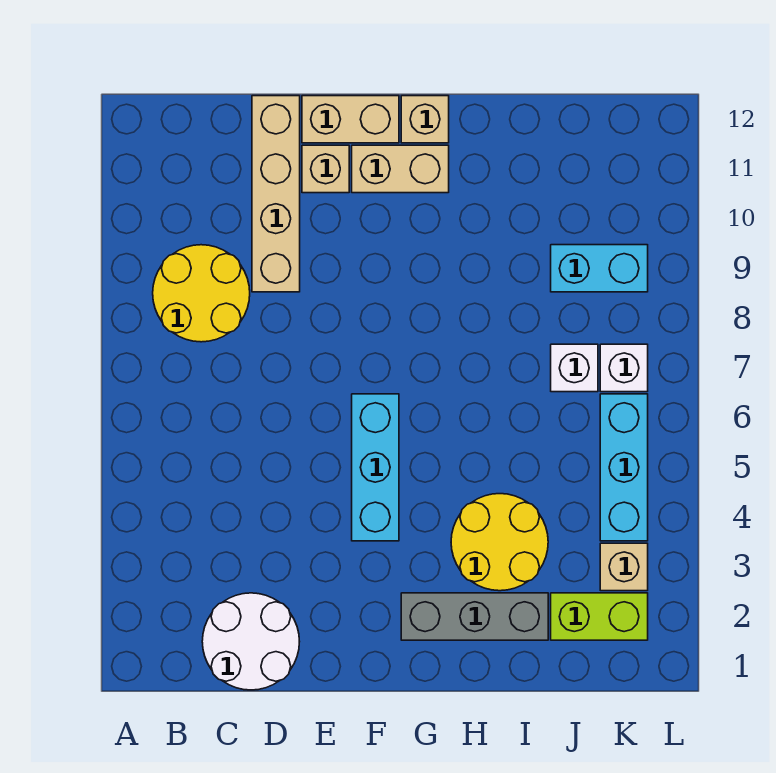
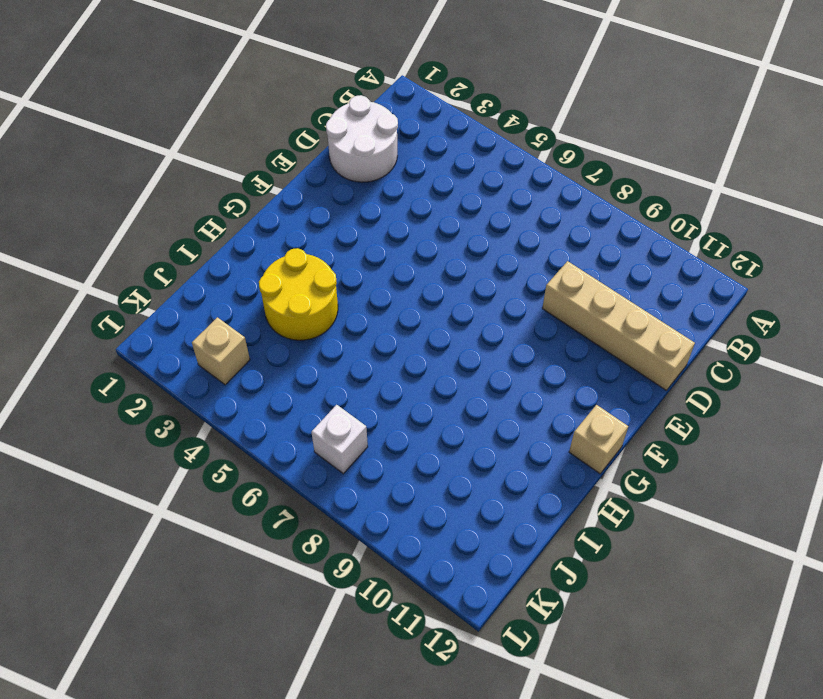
none -> yellow round brick B8:C9 level 1
none -> tan brick E11 level 1
none -> tan brick E12:F12 level 1

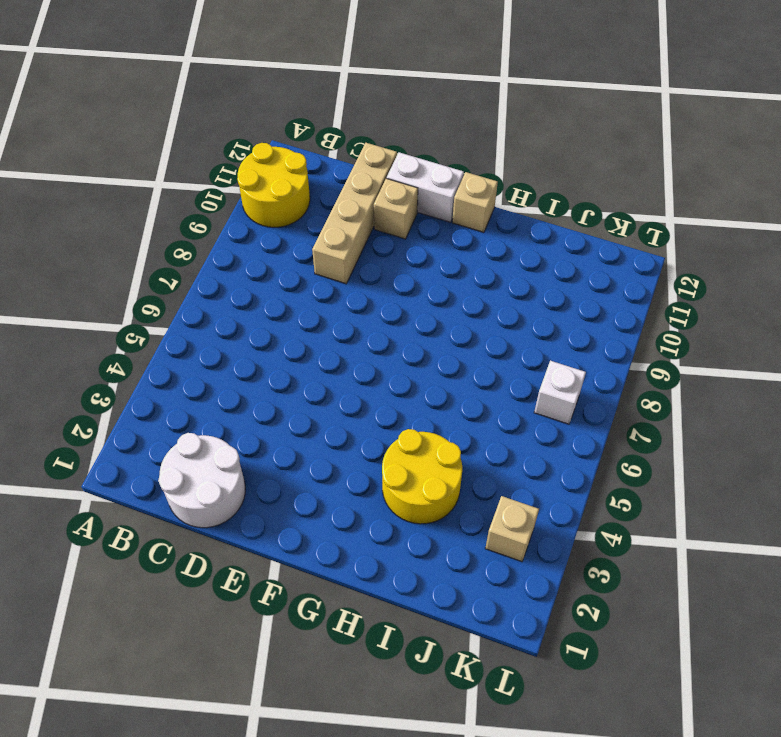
yellow round brick A10:B11 level 1 -> yellow round brick B8:C9 level 1
white brick E12:F12 level 1 -> tan brick E12:F12 level 1
none -> cyan brick F4:F6 level 1
none -> tan brick F11:G11 level 1
none -> grey brick G2:I2 level 1

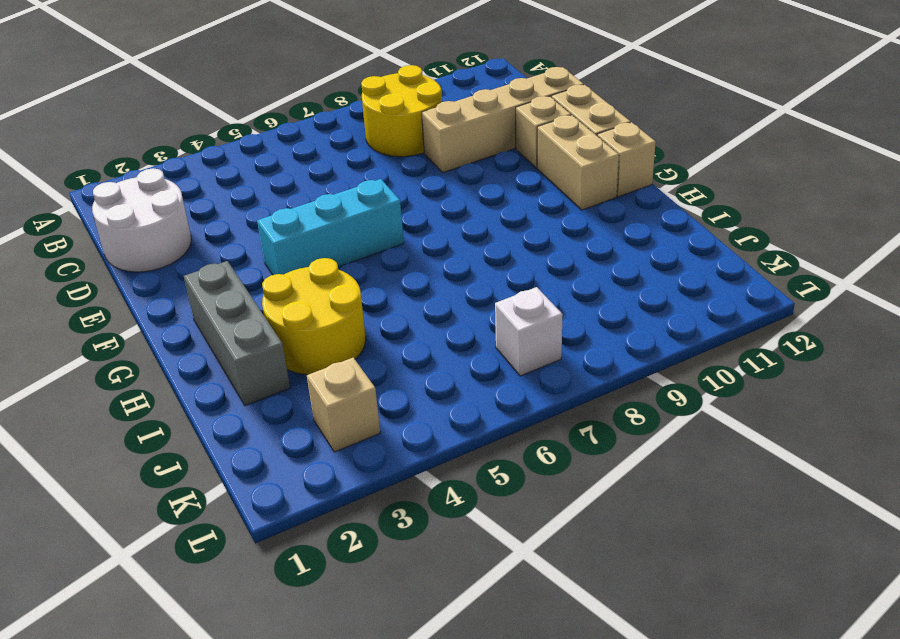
none -> lime brick J2:K2 level 1
none -> white brick J7 level 1
none -> cyan brick J9:K9 level 1

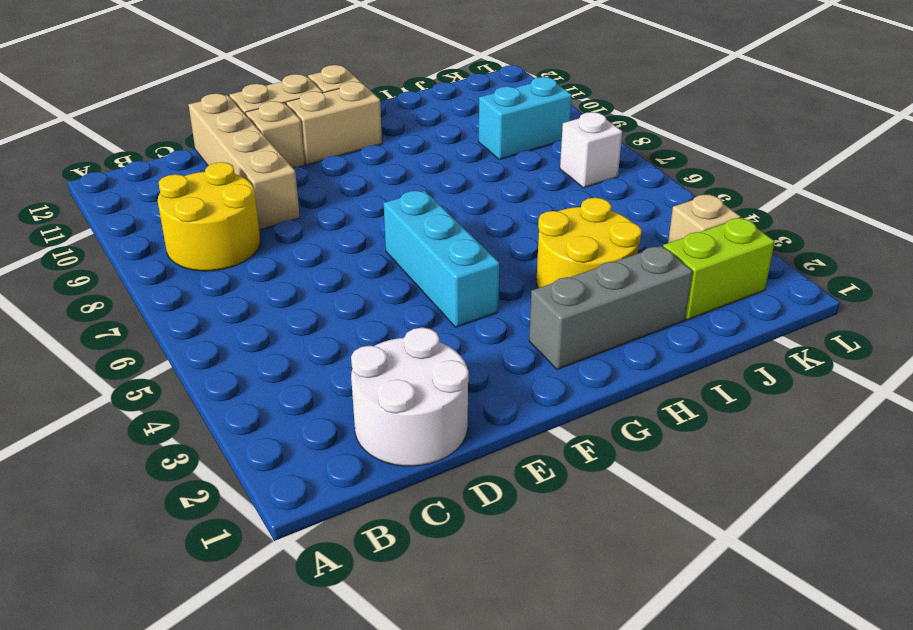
none -> white brick J7 level 1
none -> cyan brick K4:K6 level 1

